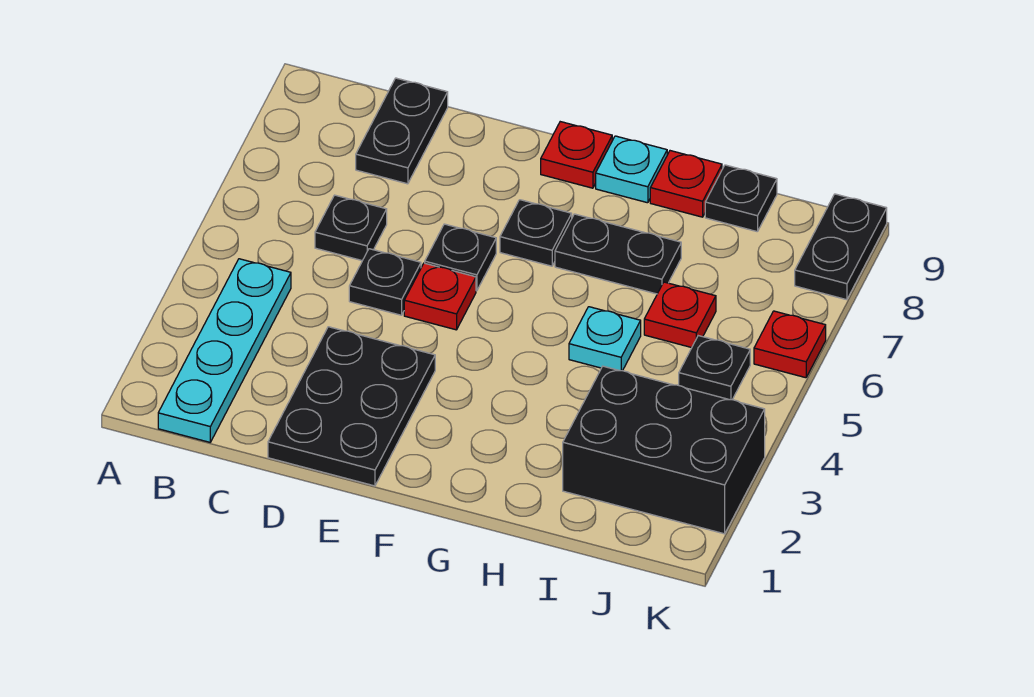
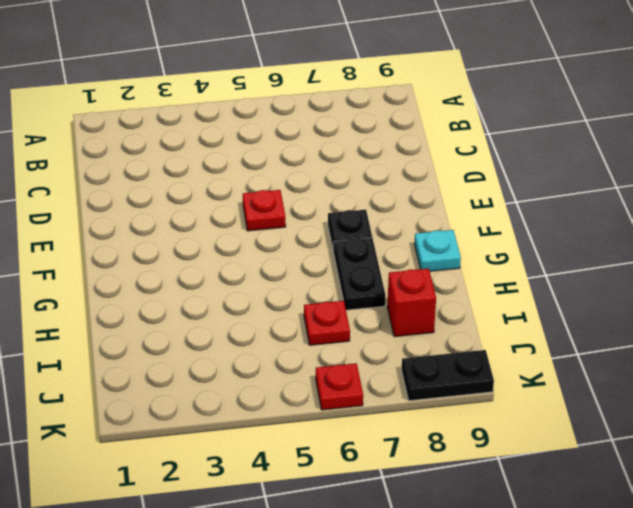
red brick I8 level 1 -> none
none -> cyan plate B1:B4 level 1
none -> black plate C6 level 1
none -> black plate C8:C9 level 1

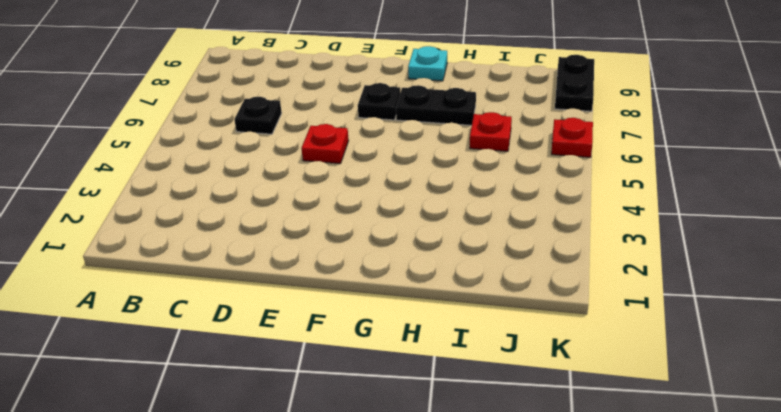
none -> cyan plate B1:B4 level 1
none -> black plate C8:C9 level 1
none -> black plate D1:E3 level 1

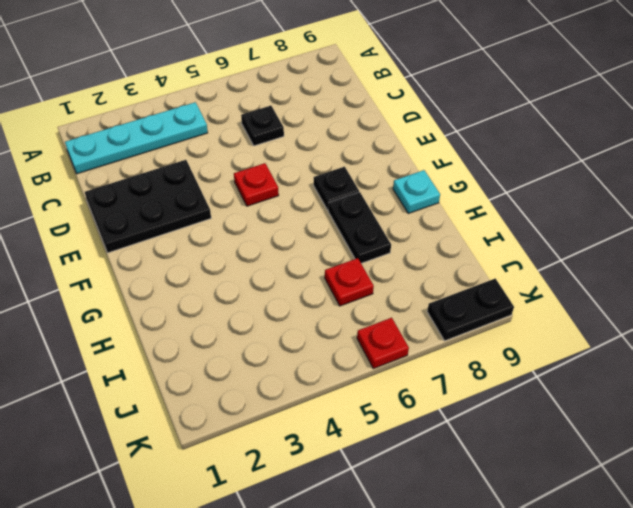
none -> black plate C8:C9 level 1
none -> black plate D5 level 1
none -> black plate E6 level 1

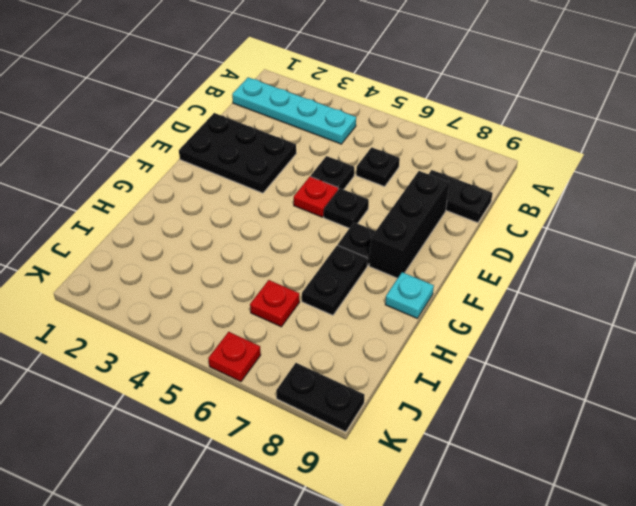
black brick D8:F8 level 1 -> none
none -> red plate F9 level 1
none -> cyan plate H5 level 1
none -> red plate H9 level 1

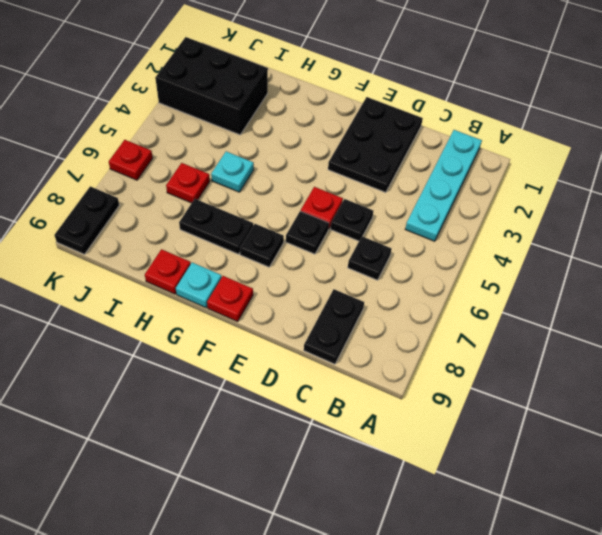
none -> black plate I9 level 1
none -> black plate J5 level 1

